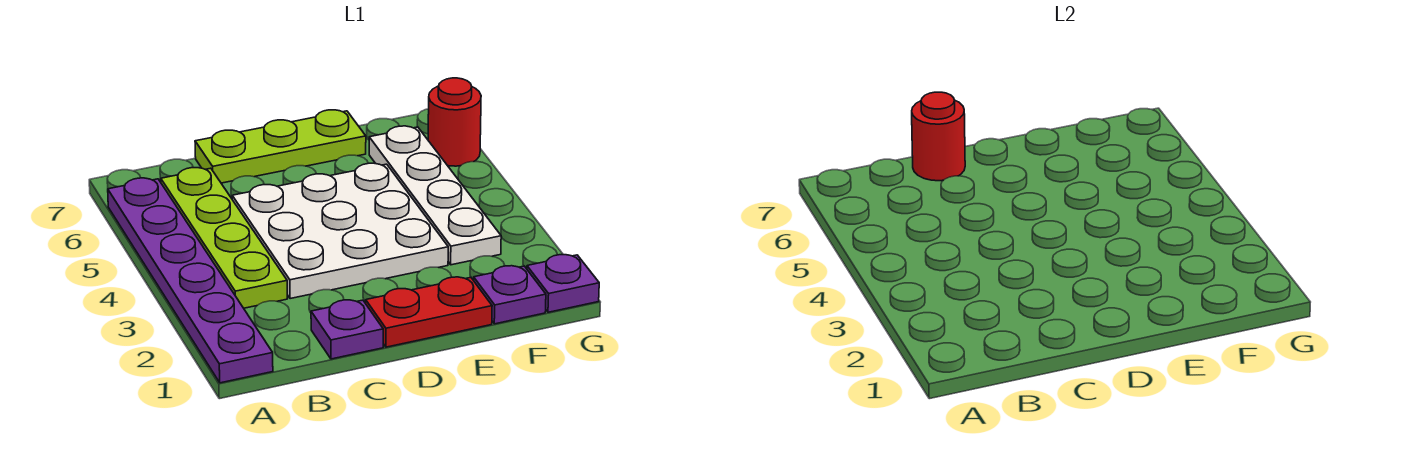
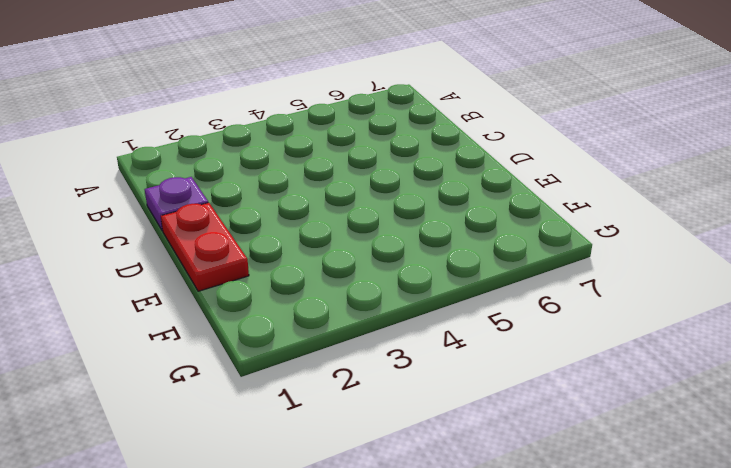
none -> purple plate A1:A6 level 1
none -> lime plate B3:B6 level 1

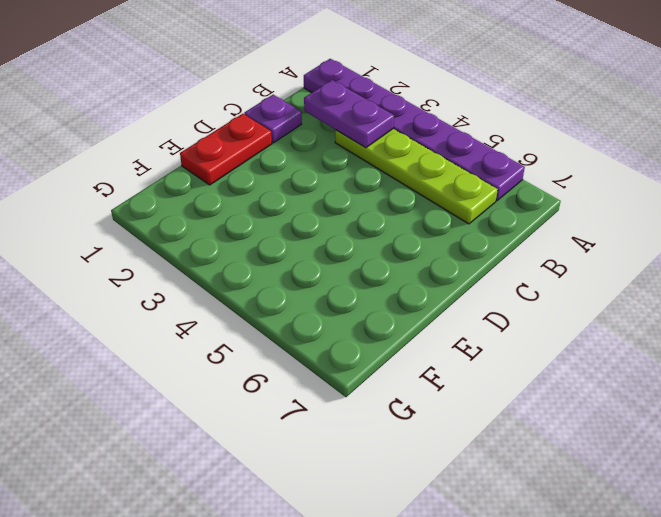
purple plate B2:B3 level 2 -> none
none -> white plate C3:E5 level 1
none -> lime plate C7:E7 level 1

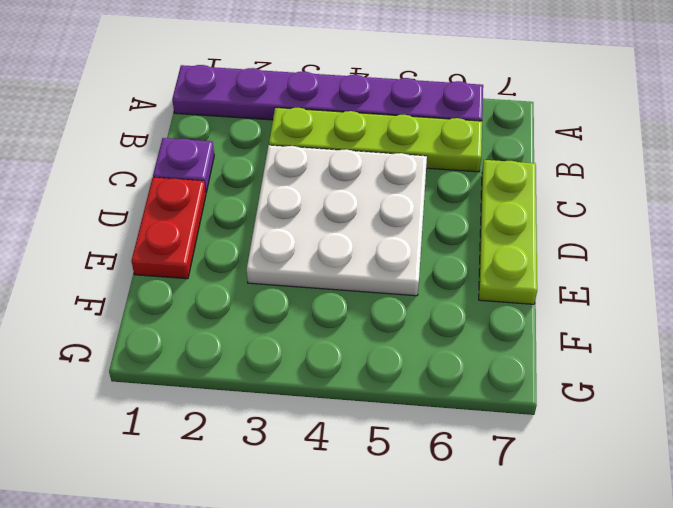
none -> purple plate F1 level 1
none -> white plate F3:F6 level 1

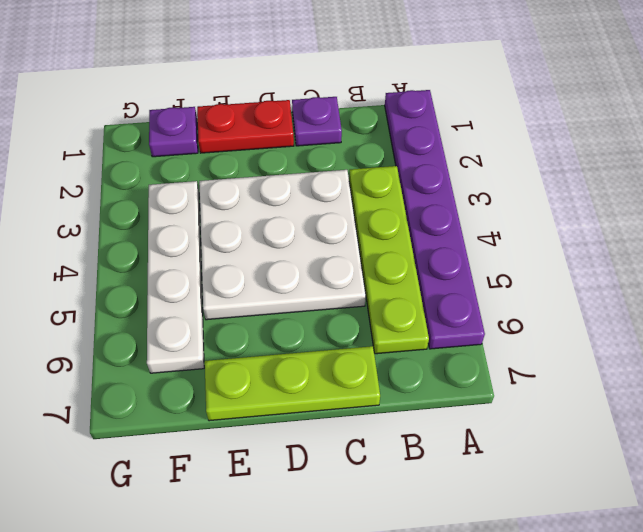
none -> purple plate G1 level 1
none -> red round brick G6 level 1

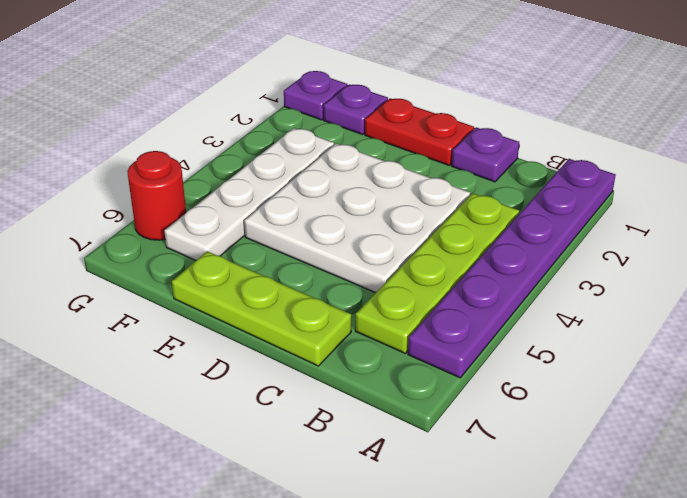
none -> red round brick C7 level 2

